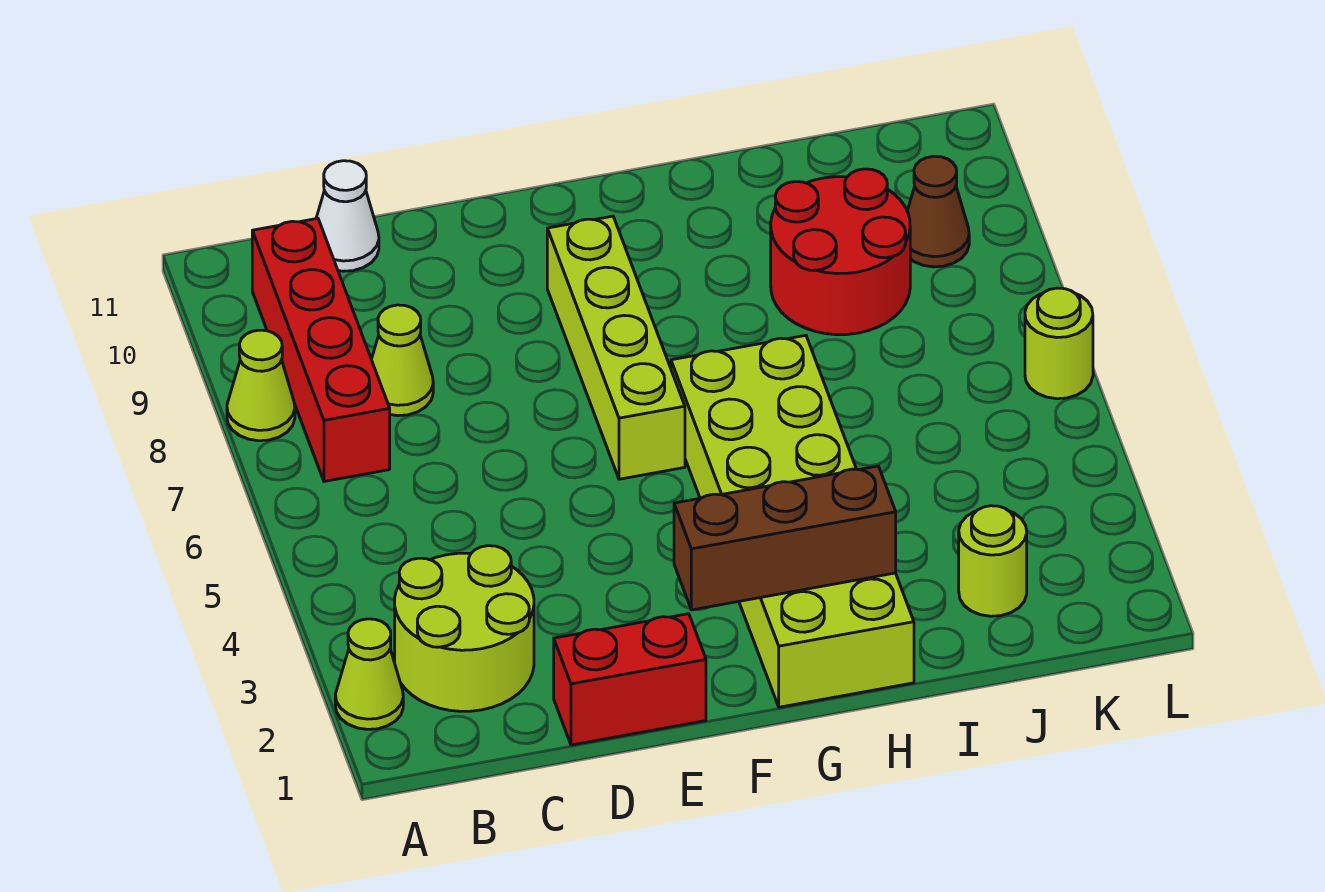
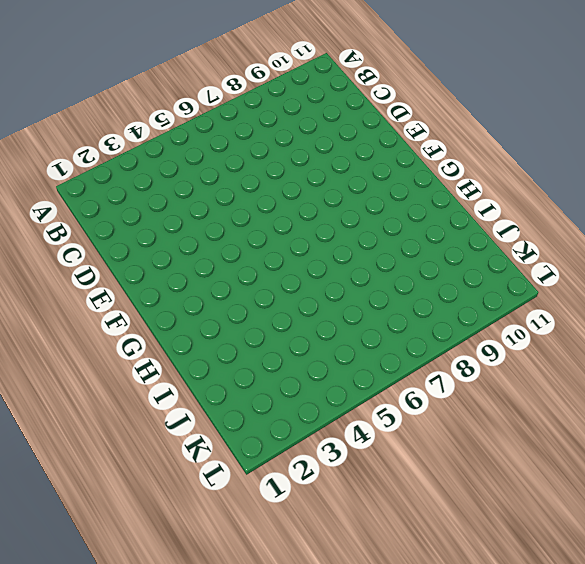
none -> lime cone A2 level 1
none -> lime cone A8 level 1
none -> lime round brick B2:C3 level 1

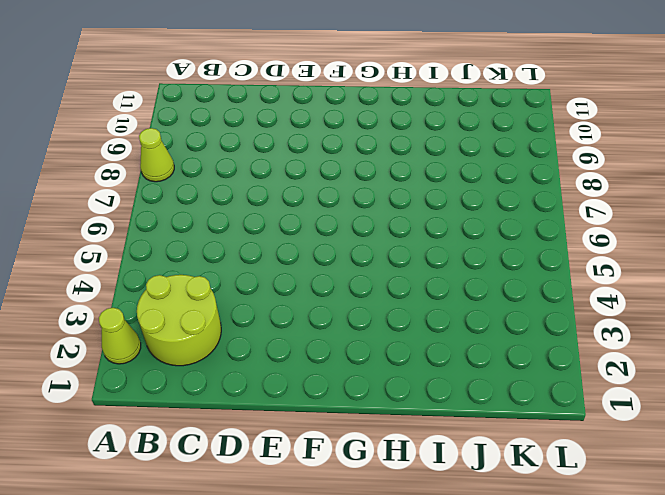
none -> red brick B7:B10 level 1
none -> lime cone C8 level 1
none -> white cone C11 level 1

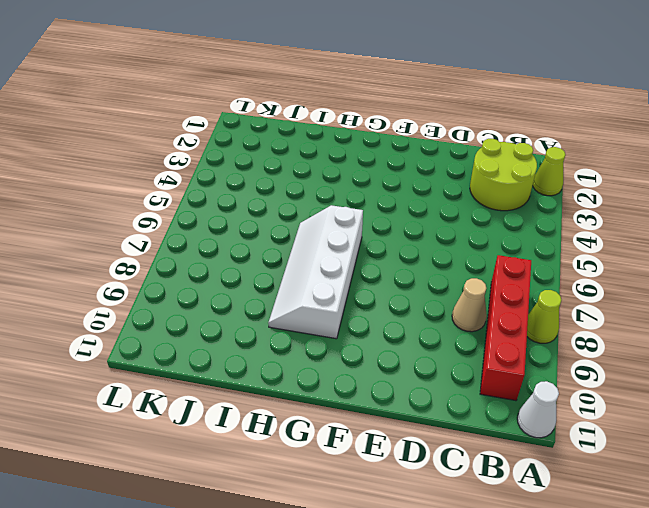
white cone A11 level 1 -> white cone C11 level 1
tan cone C8 level 1 -> lime cone C8 level 1
white slope G6:H9 level 1 top G -> lime brick G1:H6 level 1
none -> red brick D1:E1 level 1
none -> lime brick F6:F9 level 1
none -> red round brick I8:J9 level 1

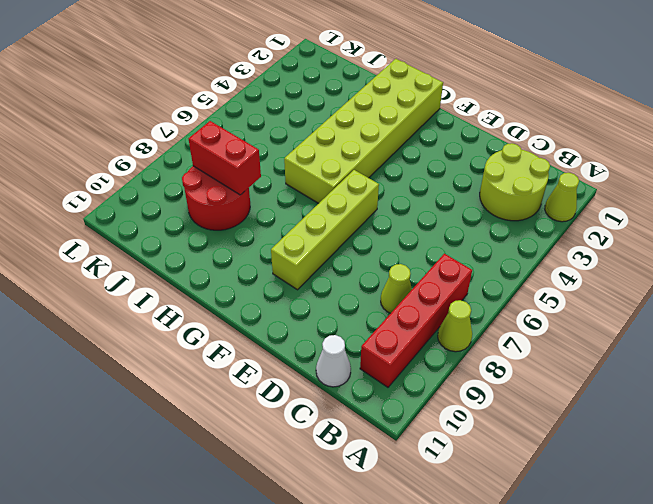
red brick I8:J8 level 2 -> red brick D1:E1 level 1
none -> lime round brick J2 level 1
none -> brown cone K9 level 1
none -> lime round brick L6 level 1

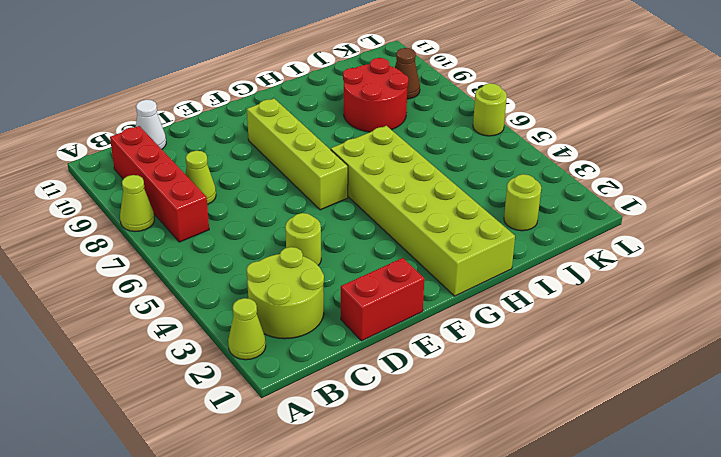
lime round brick D4 level 1 -> none
none -> brown brick F2:H2 level 2

